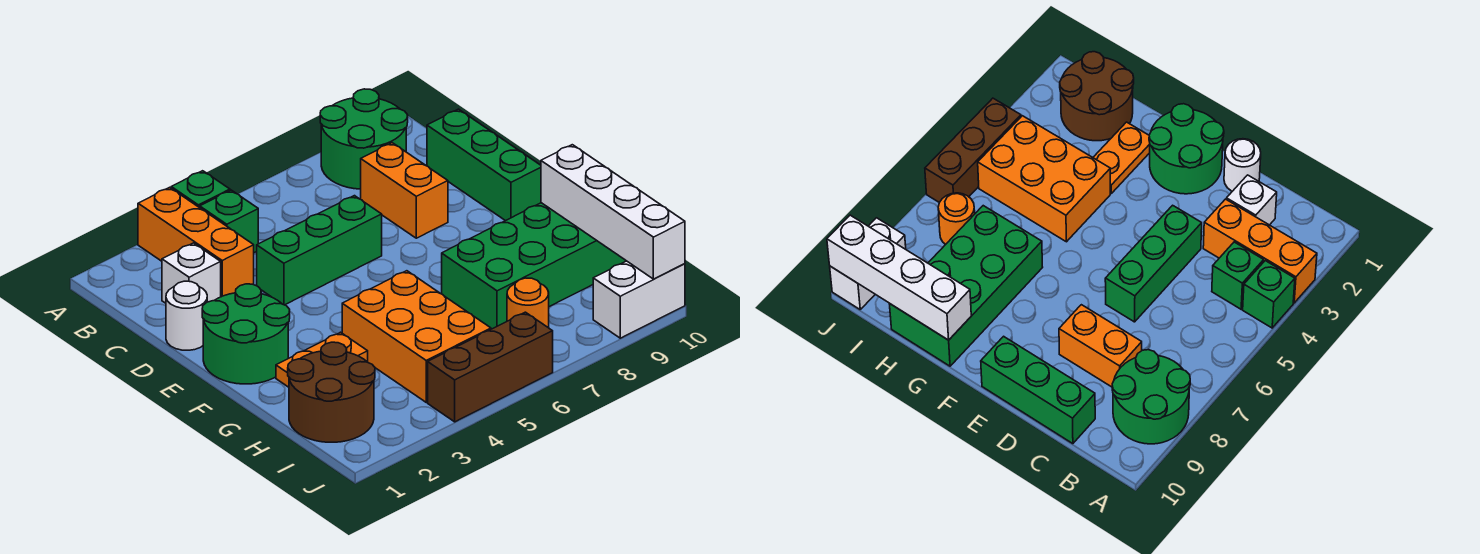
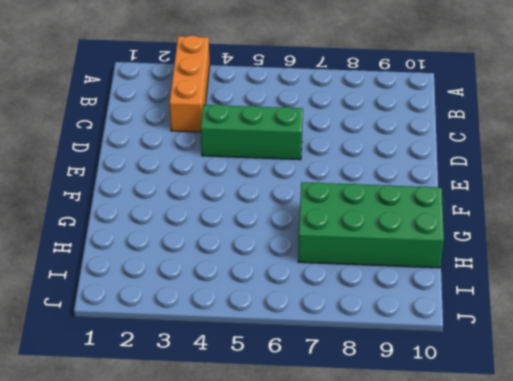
none -> green brick A4 level 1
none -> green round brick A8:B9 level 1
none -> green brick B4 level 1

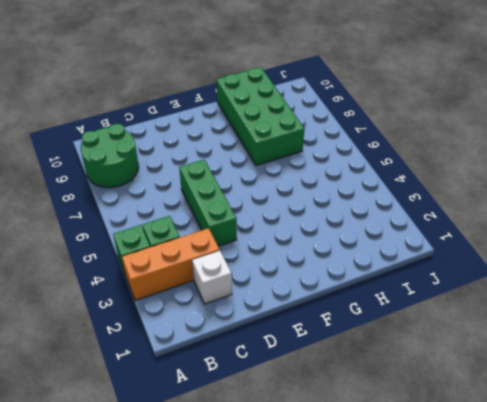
none -> orange brick C8:D8 level 1
none -> green brick C10:E10 level 1
none -> white round brick D1 level 1

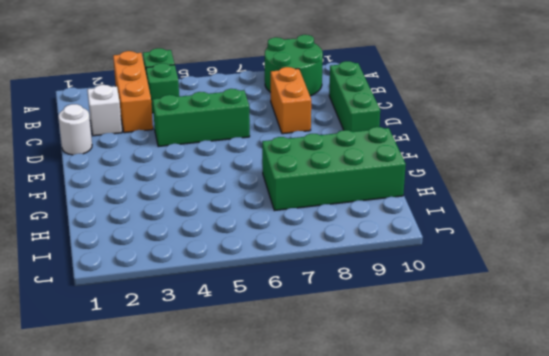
none -> green round brick E1:F2 level 1
none -> orange plate G2:G3 level 1
none -> orange brick G4:I5 level 1

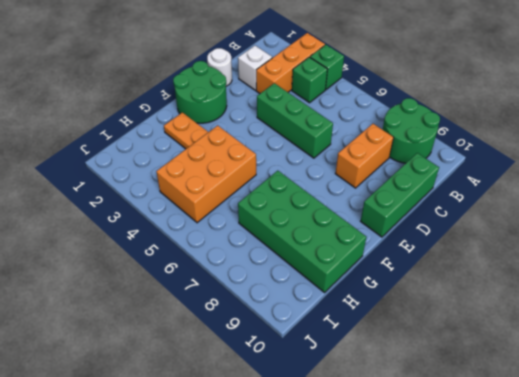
none -> brown round brick H1:I2 level 1
none -> orange round brick I7 level 1
none -> brown brick J4:J6 level 1

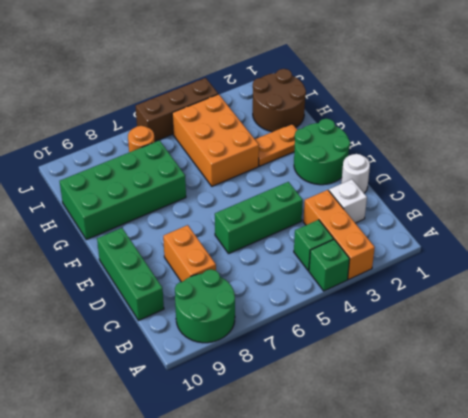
none -> white brick J9:J10 level 1
none -> white brick G10:J10 level 2

